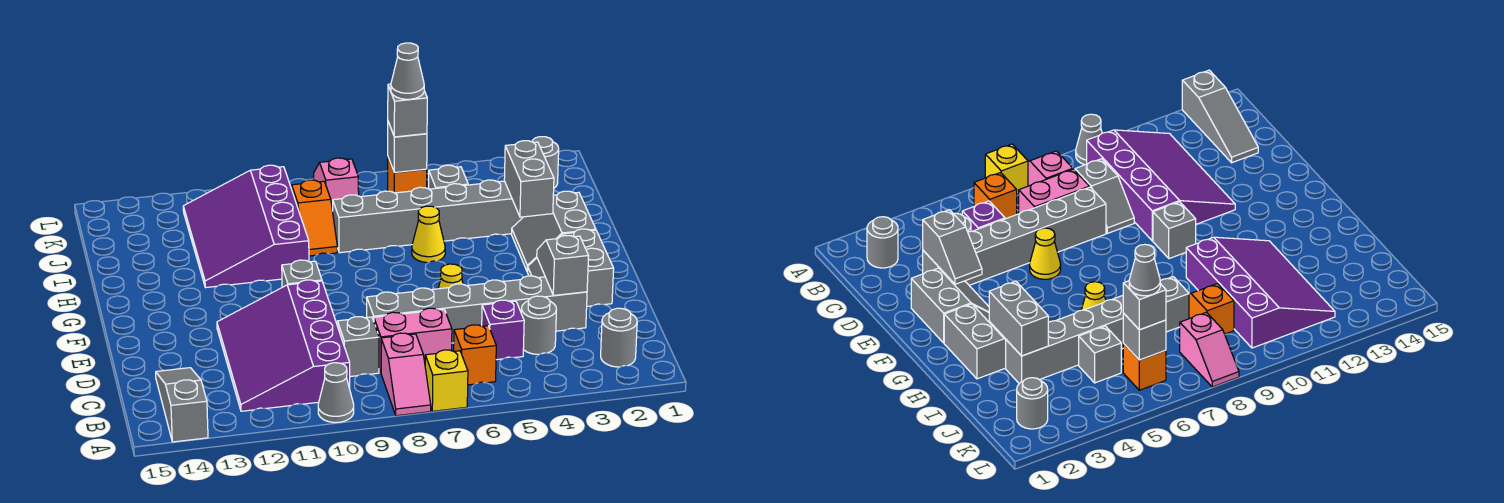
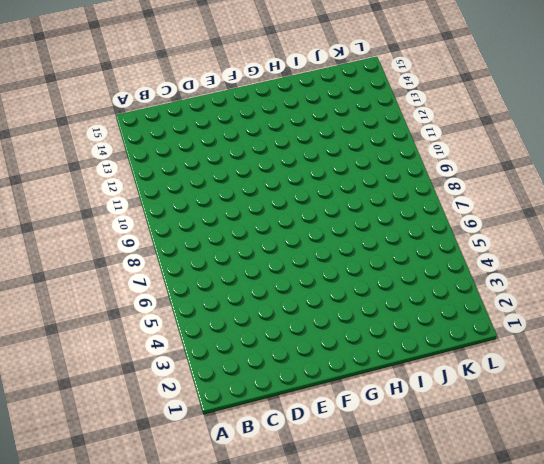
none -> yellow brick A7 level 1
none -> pink slope A8:B8 level 1 top B
none -> grey cone A10 level 1

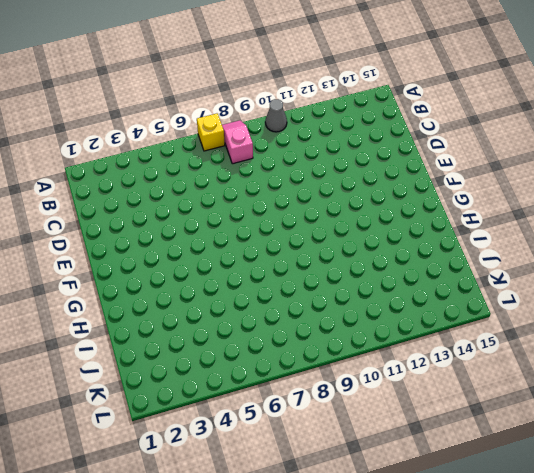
none -> grey slope A14:C14 level 1 top A
none -> grey round brick B2 level 1
none -> orange brick B6 level 1

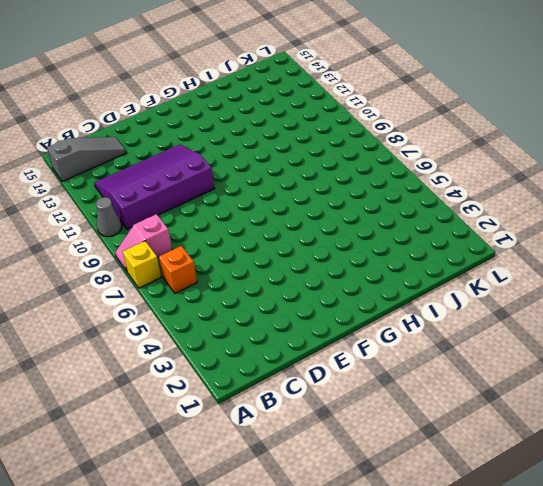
none -> grey round brick B2 level 1
none -> grey round brick C4 level 1
none -> purple brick C5 level 1

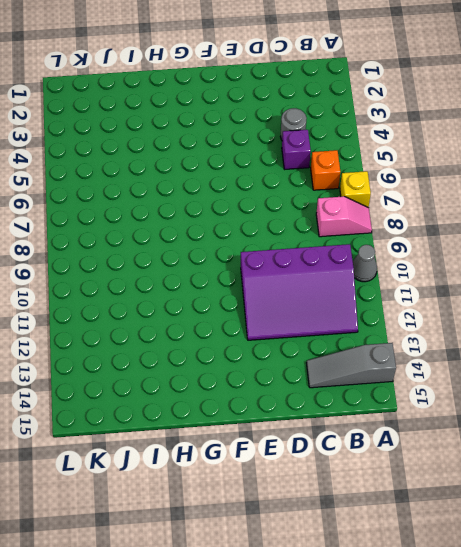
none -> grey round brick B2 level 1
none -> pink brick C7:C8 level 1
none -> grey slope C9:D9 level 1 top C

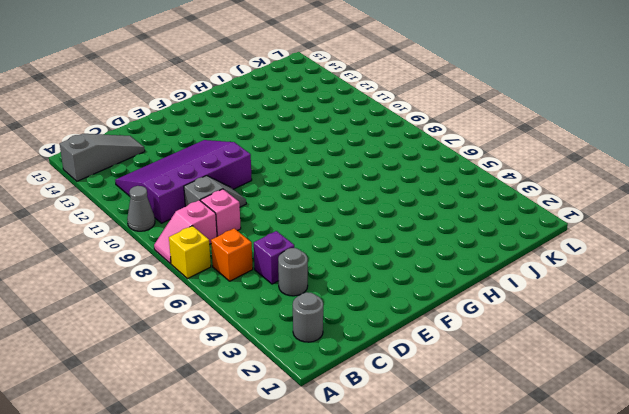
pink brick C8 level 1 -> pink brick C7:C8 level 1
none -> grey brick D3:D8 level 1
none -> grey slope E2:F3 level 1 top 2
none -> yellow cone E6 level 1

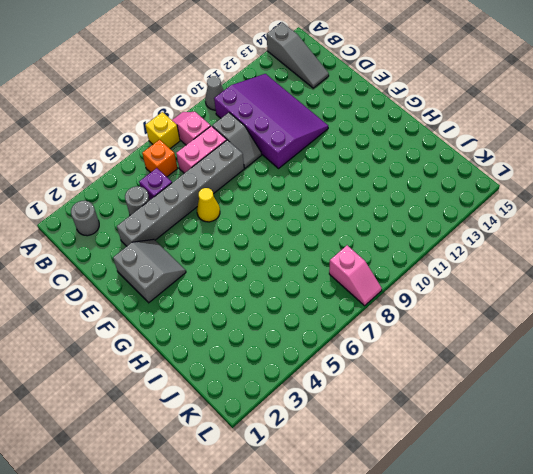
none -> grey brick F10 level 1
none -> grey slope G2:H3 level 1 top 2
none -> yellow cone H6 level 1

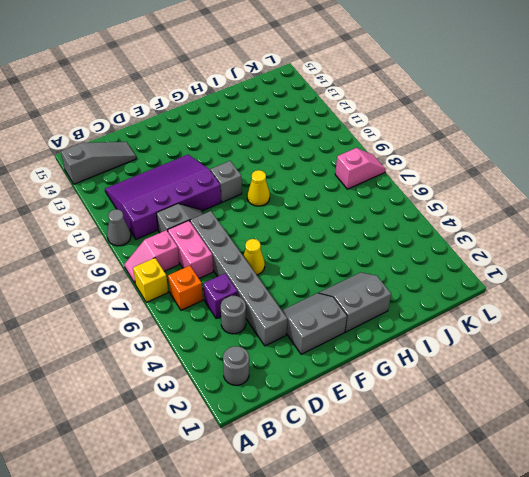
yellow cone G9 level 1 -> yellow cone H6 level 1
none -> purple slope H10:K12 level 1 top 10
none -> grey brick I3:I8 level 1
none -> orange slope I9:J9 level 1 top J

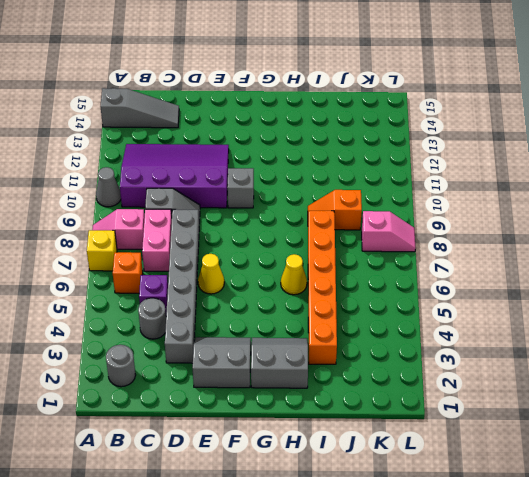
orange brick I3:I8 level 1 -> grey brick I3:I8 level 1
none -> purple slope H10:K12 level 1 top 10
none -> grey brick J5 level 1
none -> grey round brick K2 level 1

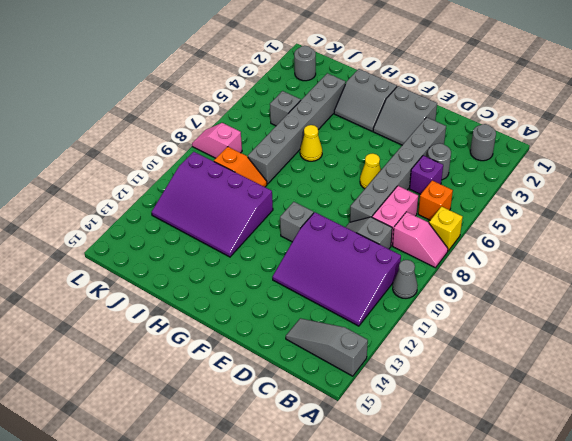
none -> orange brick K6 level 1
none -> grey slope D3:E3 level 2 top D
none -> grey brick H3:I3 level 2

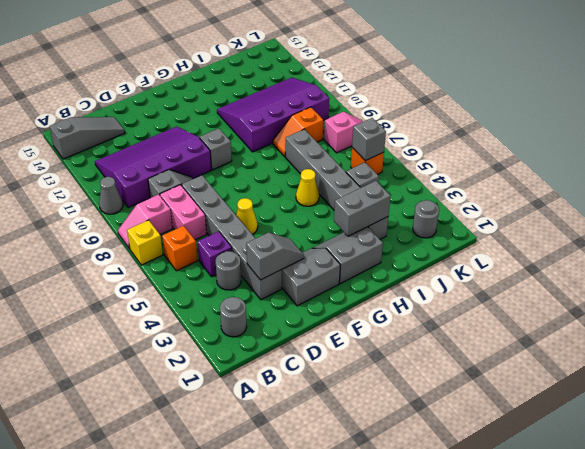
none -> grey brick K6 level 3
none -> grey cone K6 level 4

